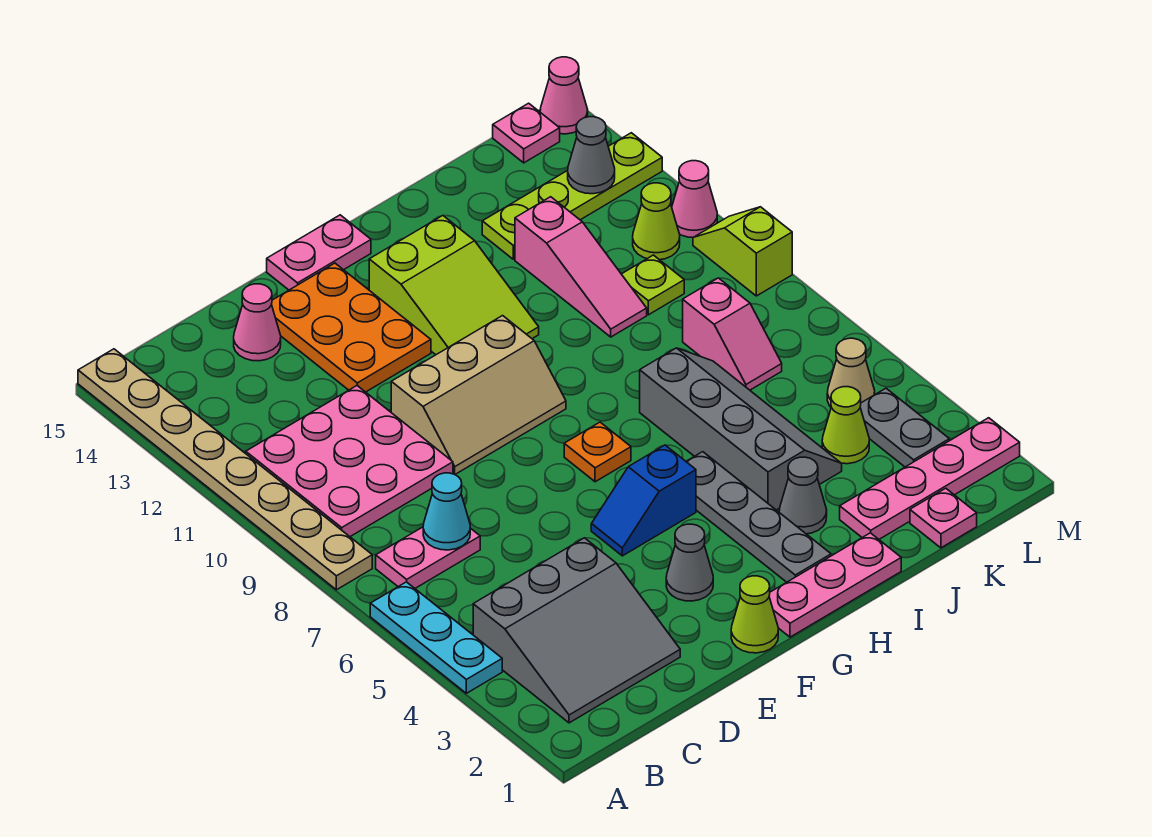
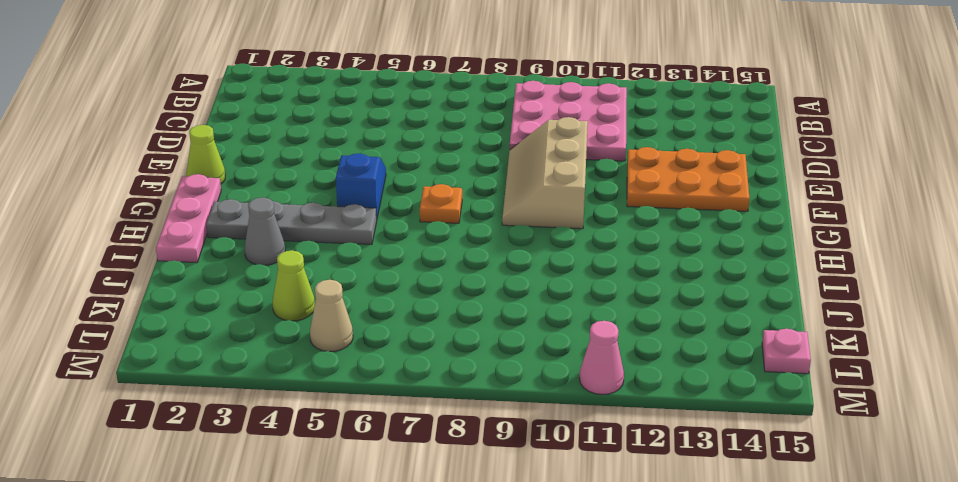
none -> cyan plate A4:A6 level 1
none -> tan plate A8:A15 level 1
none -> grey slope B2:D4 level 1 top 4
none -> pink plate B7:C7 level 1

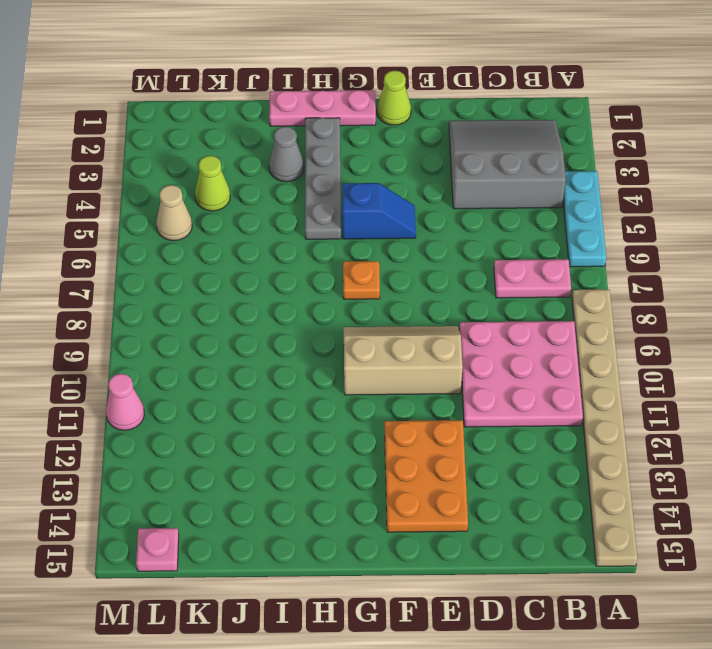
none -> pink cone D14 level 1
none -> grey cone F3 level 1
none -> pink plate F15:G15 level 1
none -> lime slope G11:H13 level 1 top 13

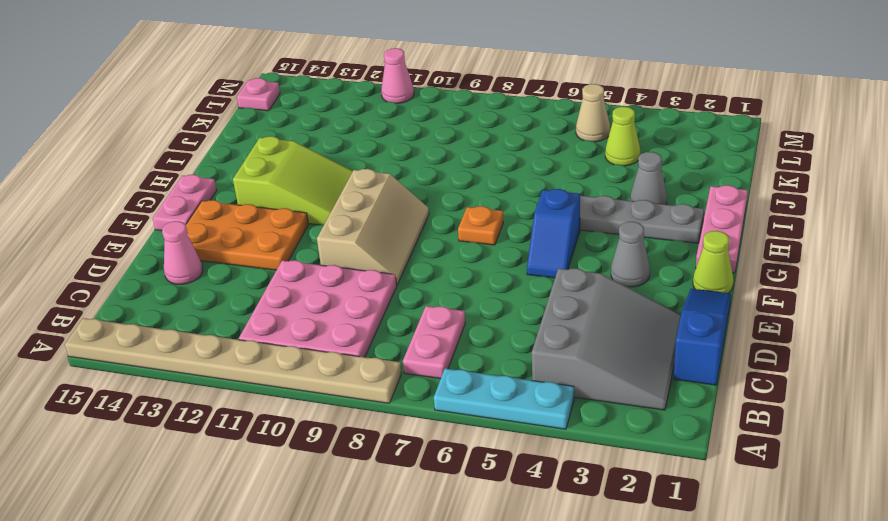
blue slope C1:E1 level 1 top C -> none
none -> grey slope I4:J7 level 1 top I
none -> pink plate J2:M2 level 1
none -> pink slope J10:J12 level 1 top 12
none -> lime plate J13:M13 level 1

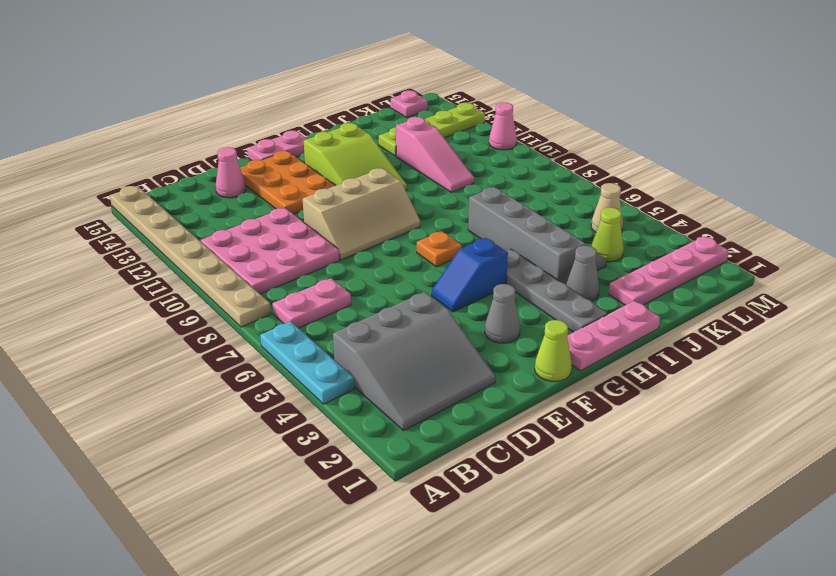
none -> pink plate K1 level 1
none -> pink slope K7:K8 level 1 top 8
none -> lime plate K10 level 1
none -> grey plate L3:L4 level 1

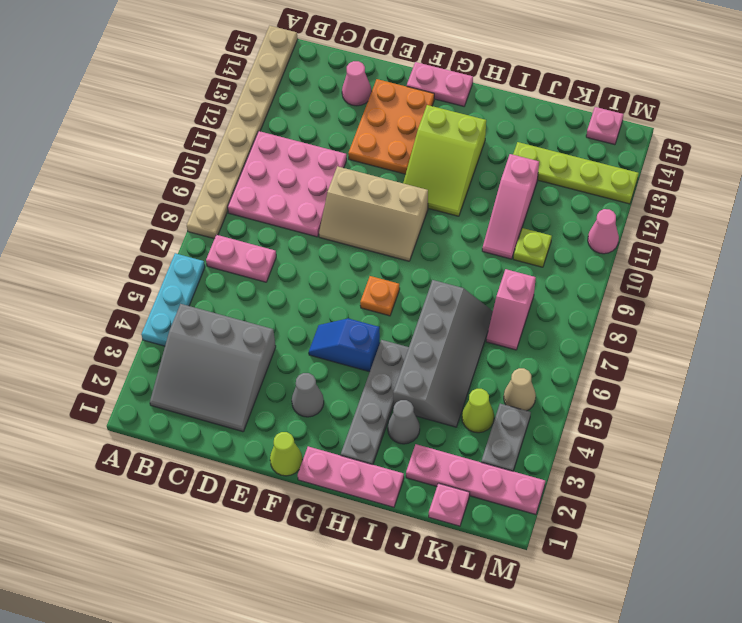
none -> lime cone L11 level 1
none -> lime slope M9:M10 level 1 top 9
none -> pink cone M15 level 1
none -> cyan cone C7 level 2

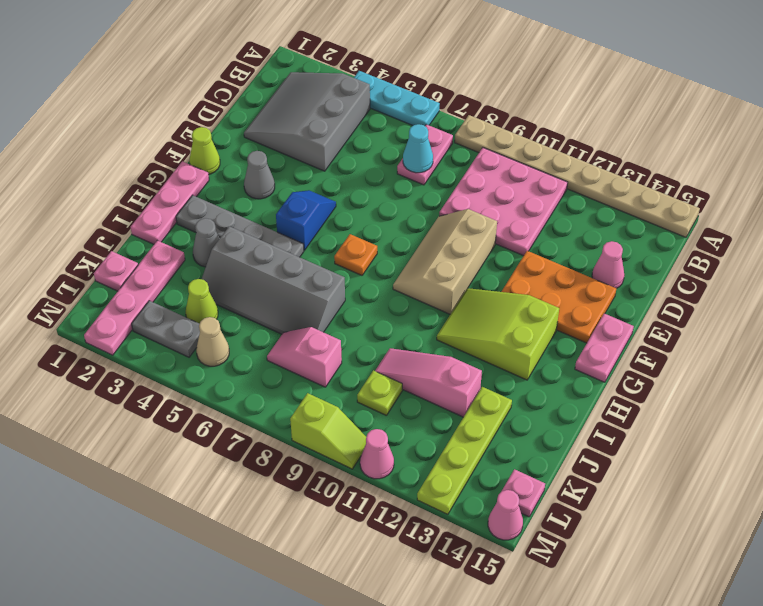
none -> lime cone L11 level 1
none -> grey cone L13 level 2

